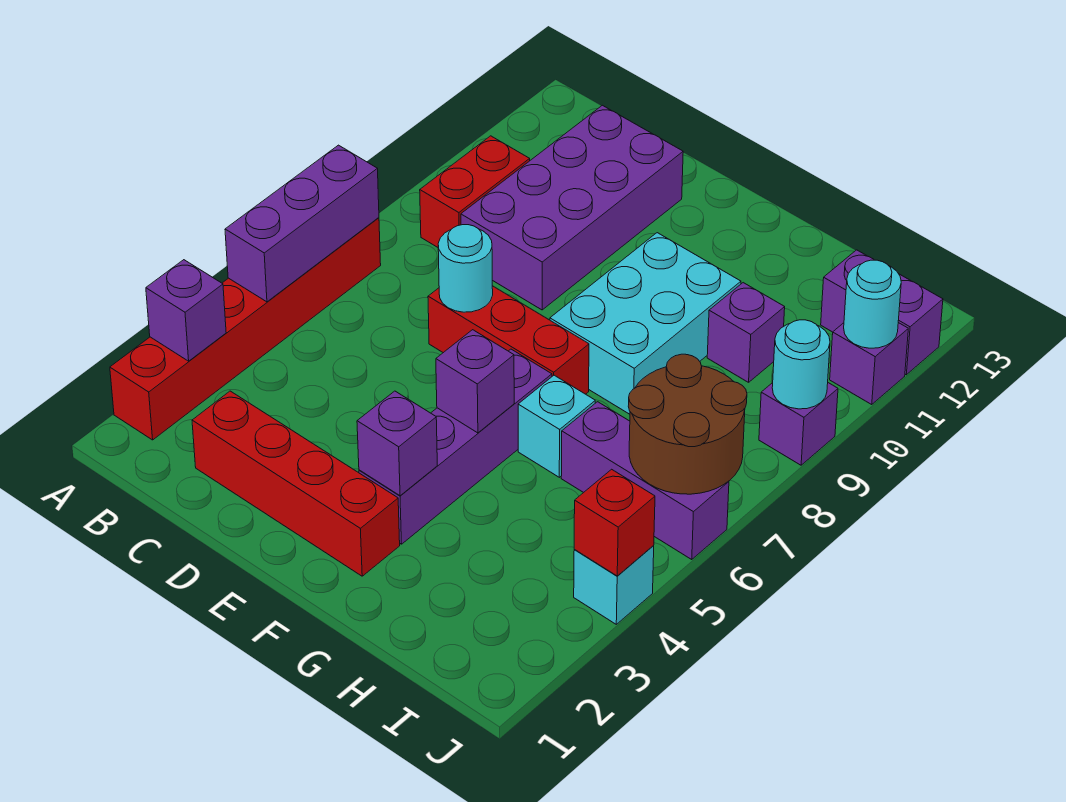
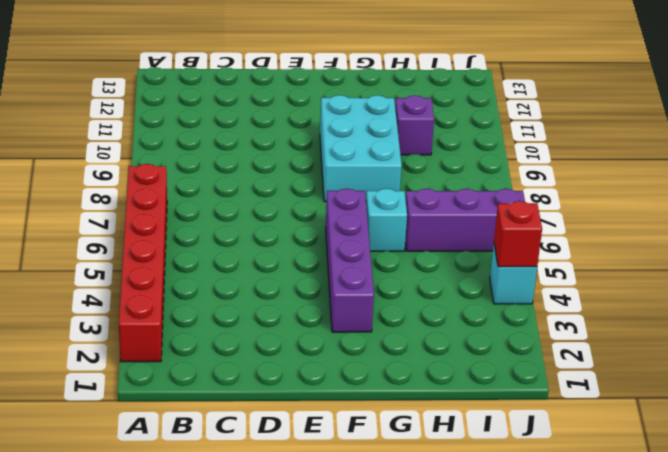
none -> red brick B9:B10 level 1
none -> red brick C2:F2 level 1
none -> purple brick C9:D12 level 1

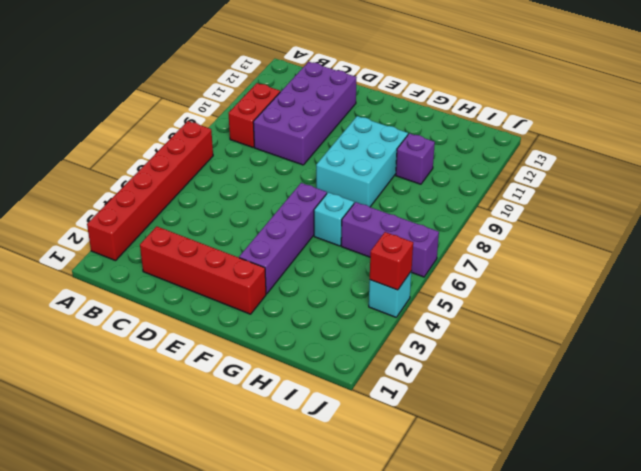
none -> red brick D7:F7 level 1
none -> purple brick I12:J12 level 1
none -> purple brick J9 level 1

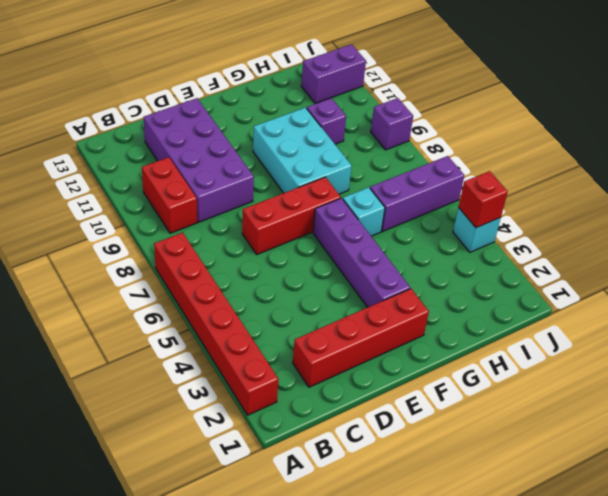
none -> purple brick J11 level 1
none -> purple brick A3 level 2
none -> purple brick A5:A7 level 2

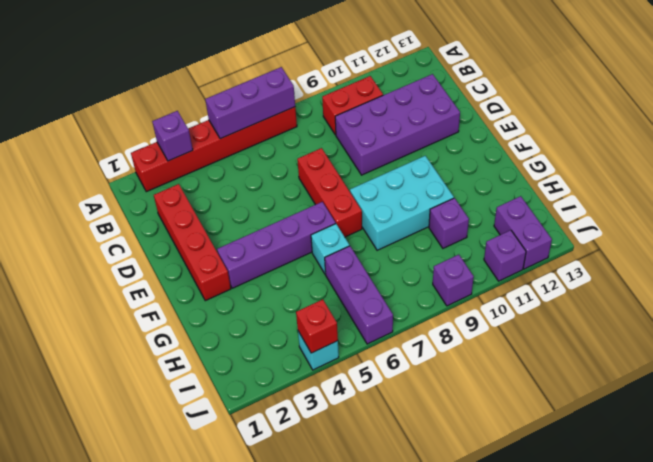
none -> cyan round brick D7 level 2
none -> purple brick F3 level 2
none -> purple brick F5 level 2

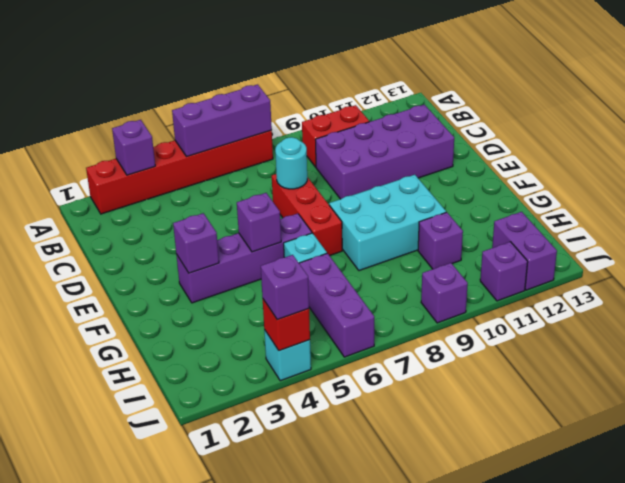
purple brick J4 level 3 -> none
none -> red brick C2:F2 level 1
none -> brown round brick I6:J7 level 2
none -> cyan round brick J9 level 2

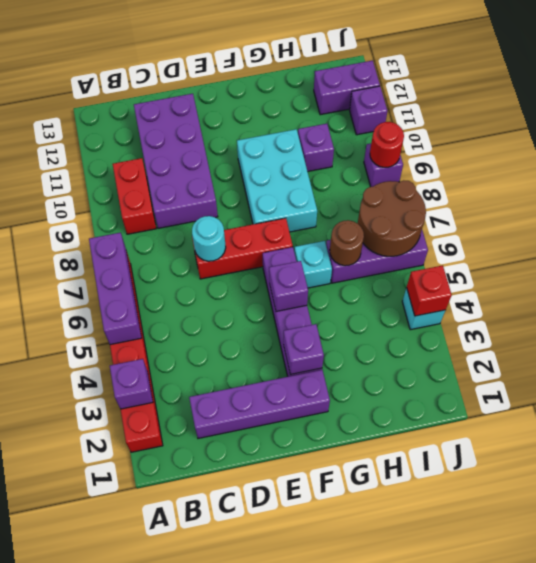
purple brick C2:F2 level 1 -> red brick C2:F2 level 1
brown round brick H6 level 2 -> none
red round brick J9 level 2 -> cyan round brick J9 level 2
none -> cyan round brick J11 level 2

